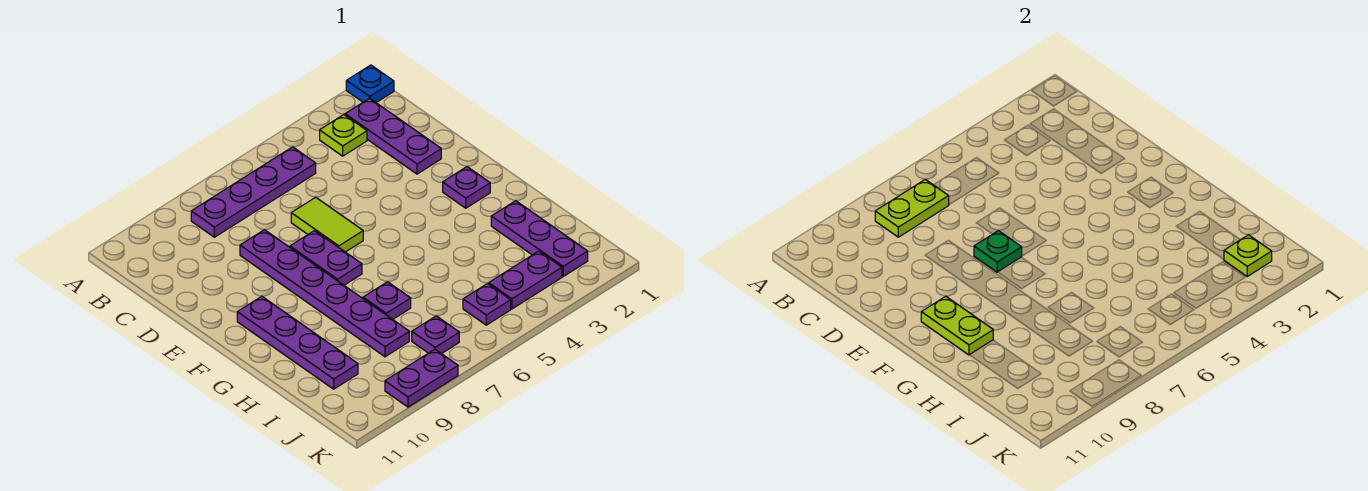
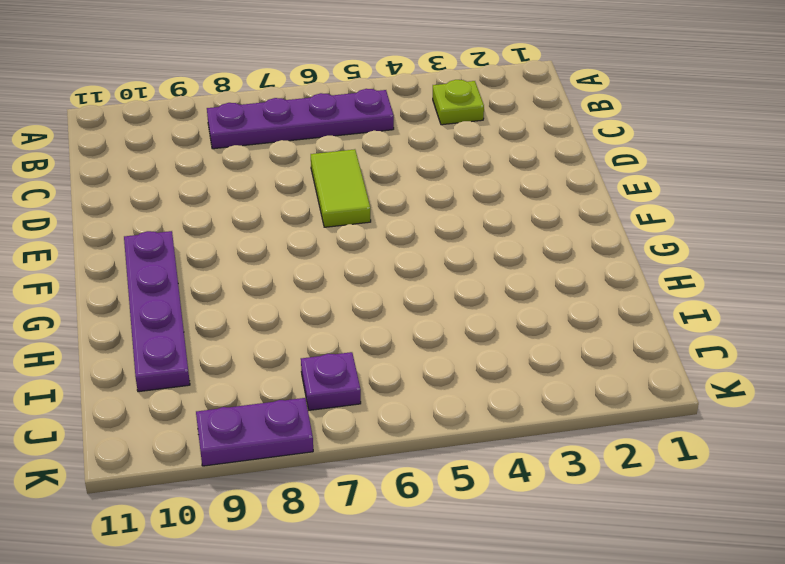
none -> blue plate A1 level 1
none -> purple plate B2:D2 level 1
none -> purple plate D8:I8 level 1

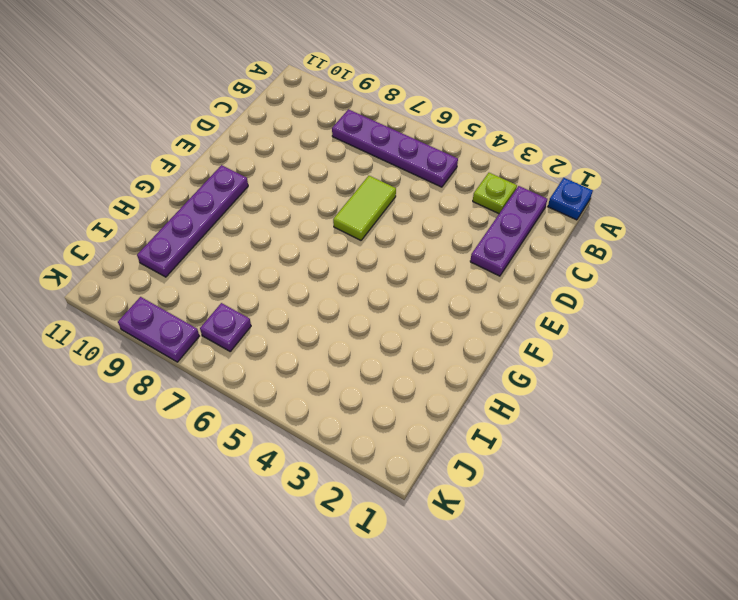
none -> purple plate D8:I8 level 1
none -> purple plate E7:F7 level 1
none -> purple plate F2 level 1

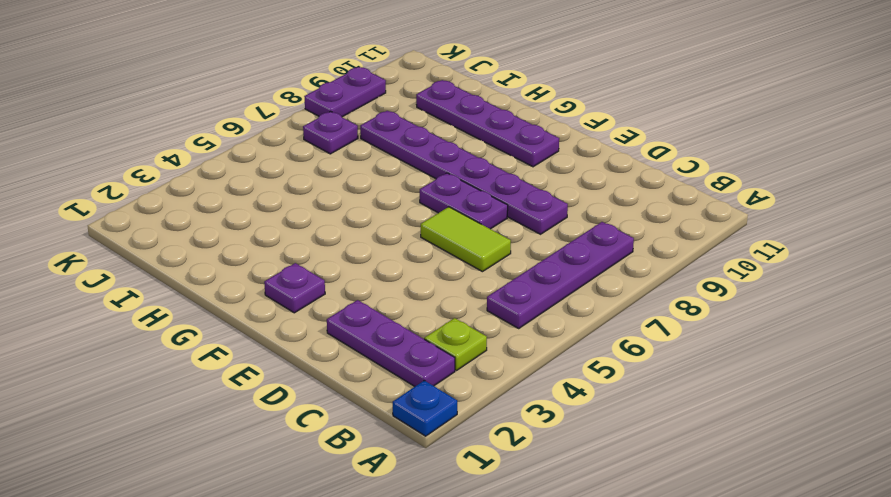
none -> purple plate H2:J2 level 1
none -> purple plate H7 level 1
none -> purple plate J3:J4 level 1

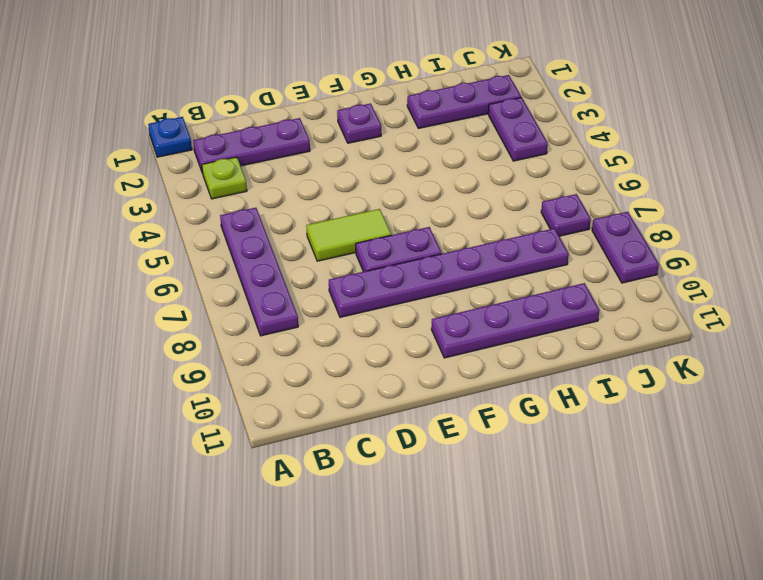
none -> purple plate H7 level 1
none -> purple plate J5 level 1
none -> lime plate B7:B8 level 2

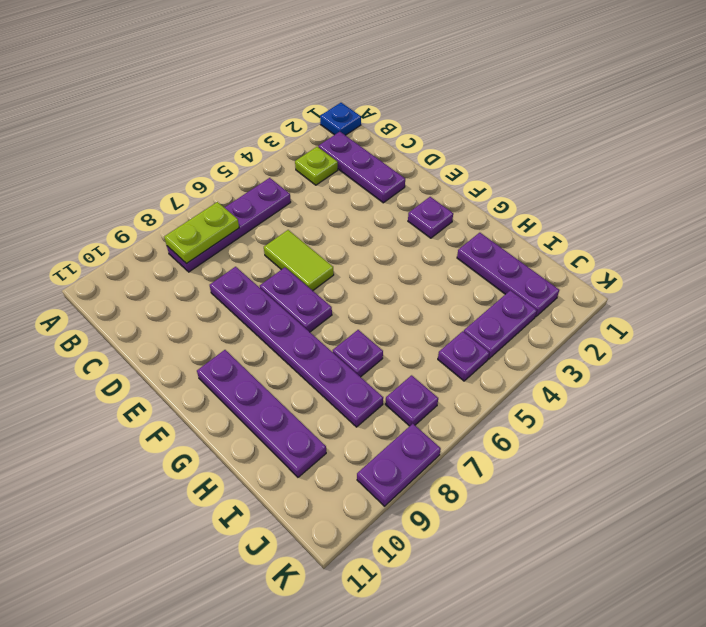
none -> green plate E7 level 2
none -> lime plate F10:G10 level 2
none -> lime plate J2 level 2

